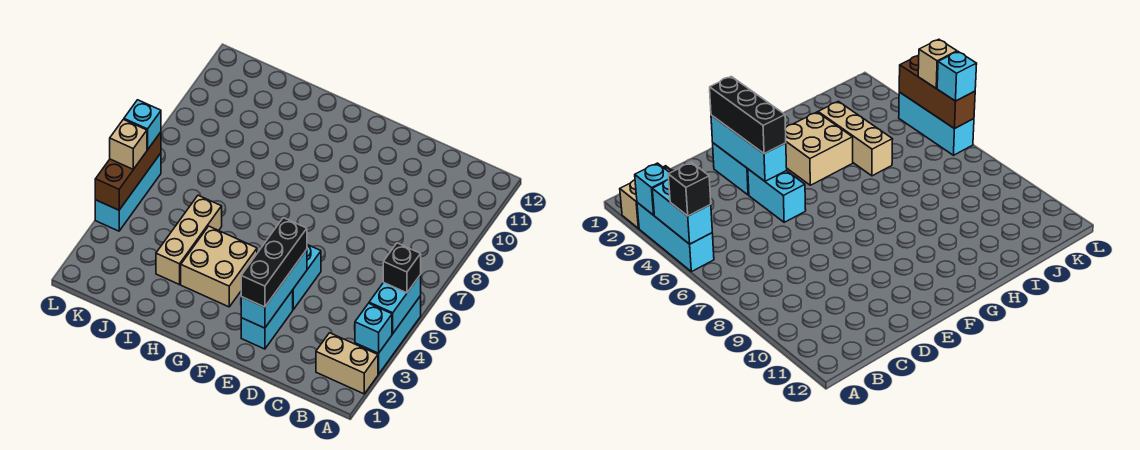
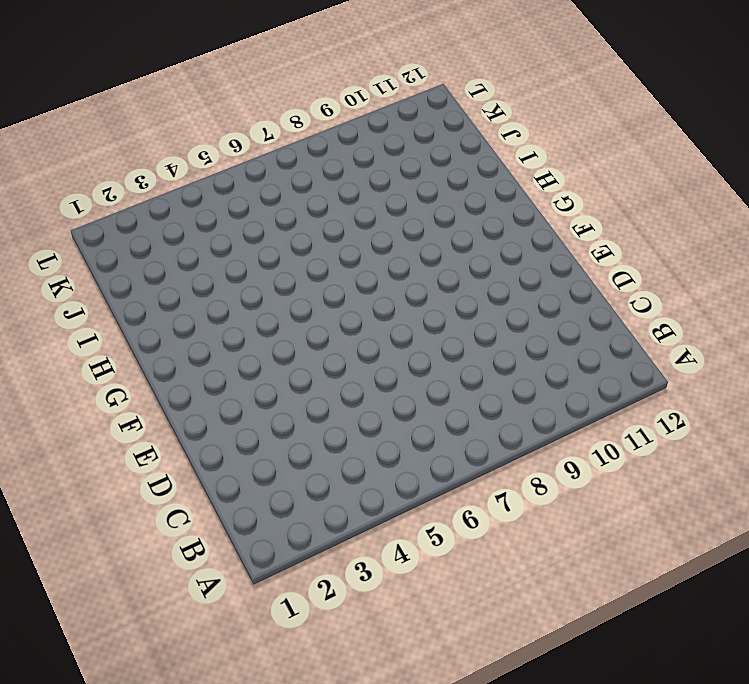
none -> tan brick A2:B2 level 1
none -> cyan brick A3:A5 level 1
none -> cyan brick E2:E3 level 1

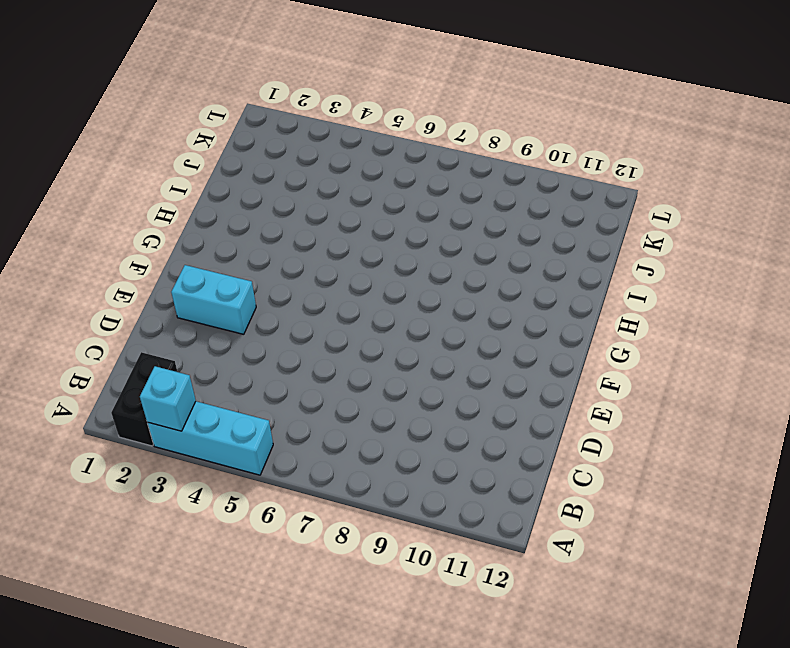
black brick A2:B2 level 1 -> tan brick A2:B2 level 1
none -> cyan brick E4:E5 level 1
none -> tan brick G3:H4 level 1
none -> tan brick I3:I5 level 1

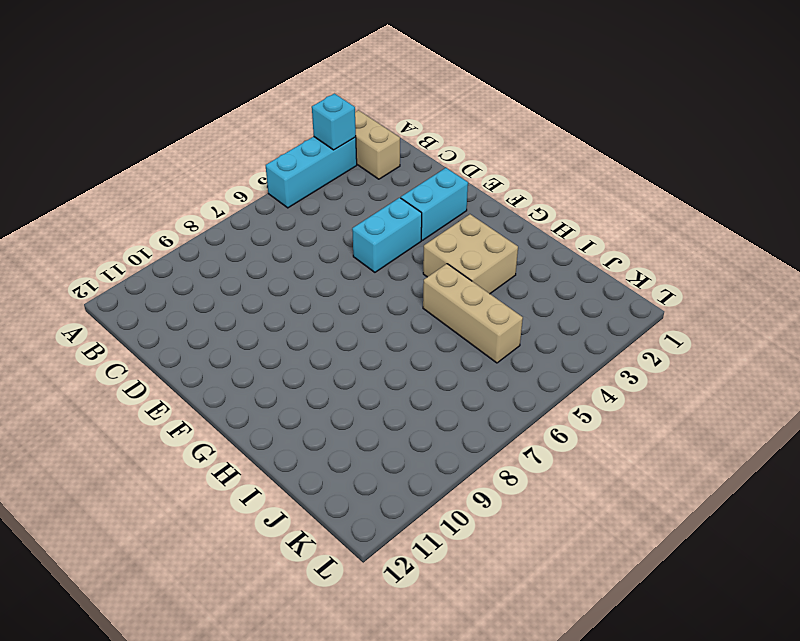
tan brick H5:J5 level 1 -> tan brick I3:I5 level 1
none -> cyan brick L4:L6 level 1
none -> cyan brick A4:A5 level 2
none -> cyan brick E2:E4 level 2

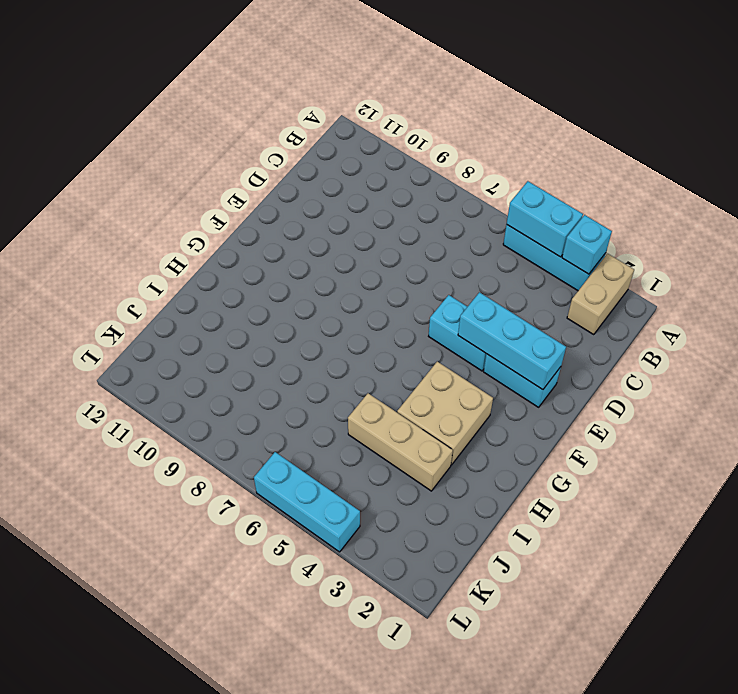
none -> brown brick L4:L6 level 2
none -> black brick A5 level 3
none -> black brick E2:E4 level 3

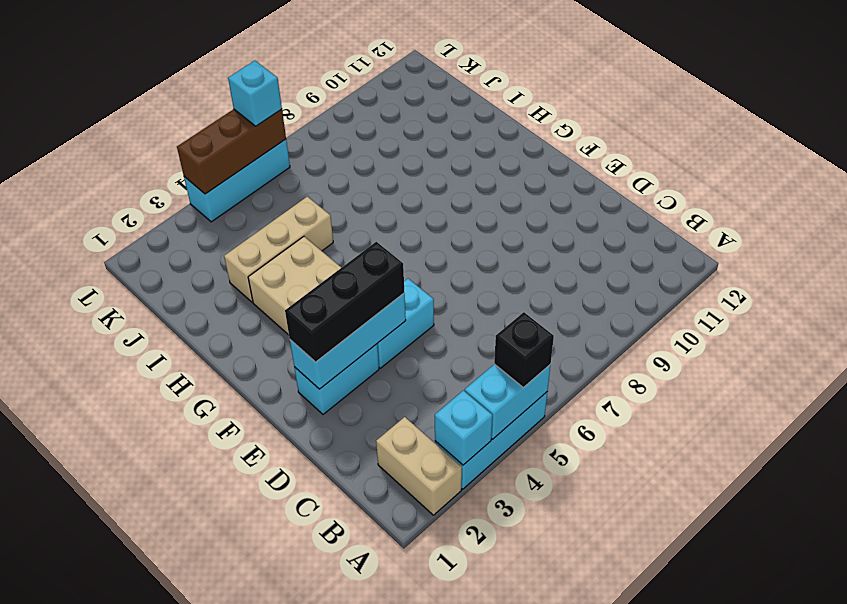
none -> tan brick L5 level 3

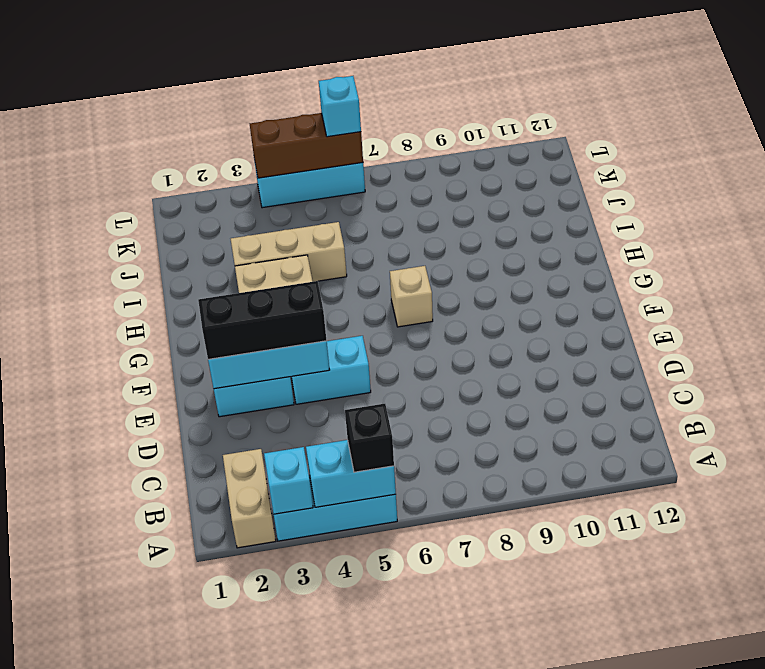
tan brick G7 level 1 -> tan brick L5 level 3

